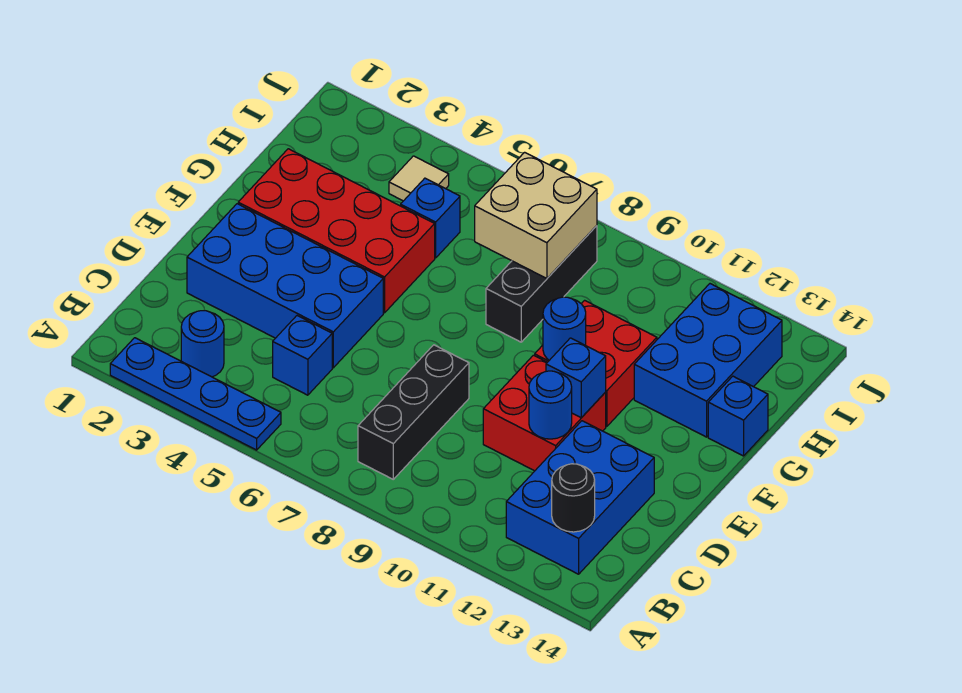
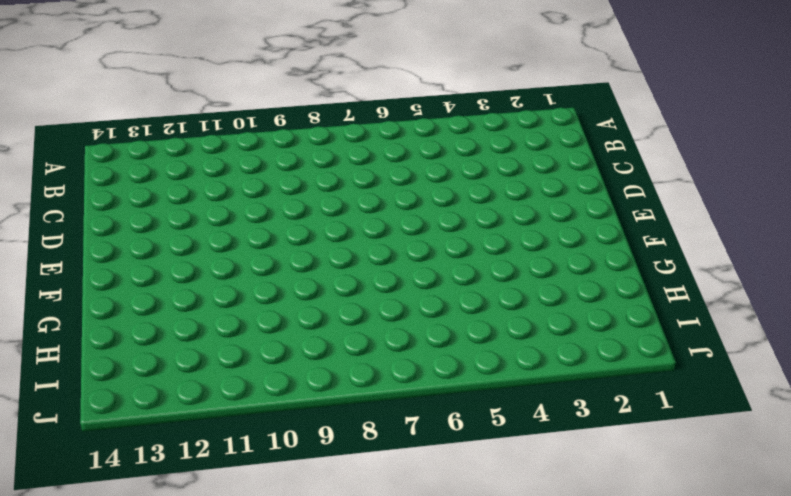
none -> blue plate A2:A5 level 1
none -> blue round brick B3 level 1
none -> black brick B8:D8 level 1

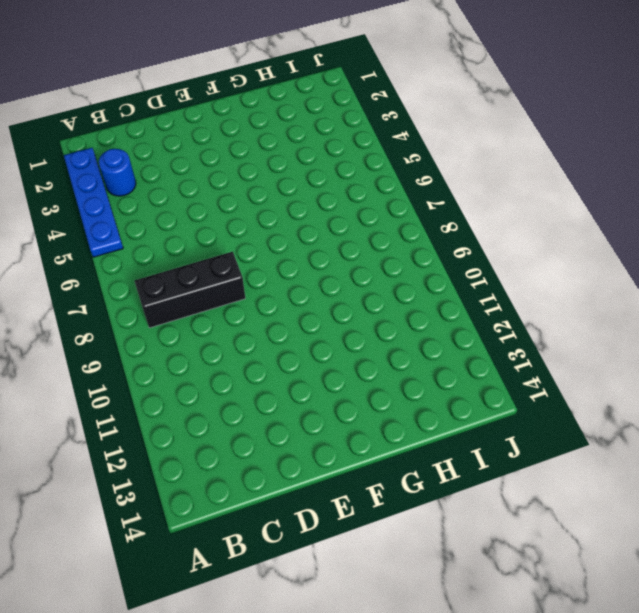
none -> blue brick B12:D13 level 1
none -> blue brick C5 level 1
none -> blue brick D2:E5 level 1

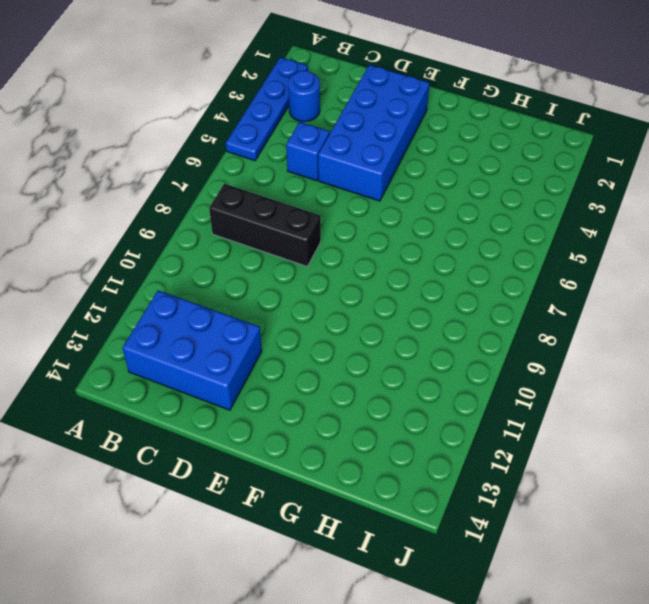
none -> red brick D10:E11 level 1
none -> red brick F2:G5 level 1
none -> red brick F10:G11 level 1

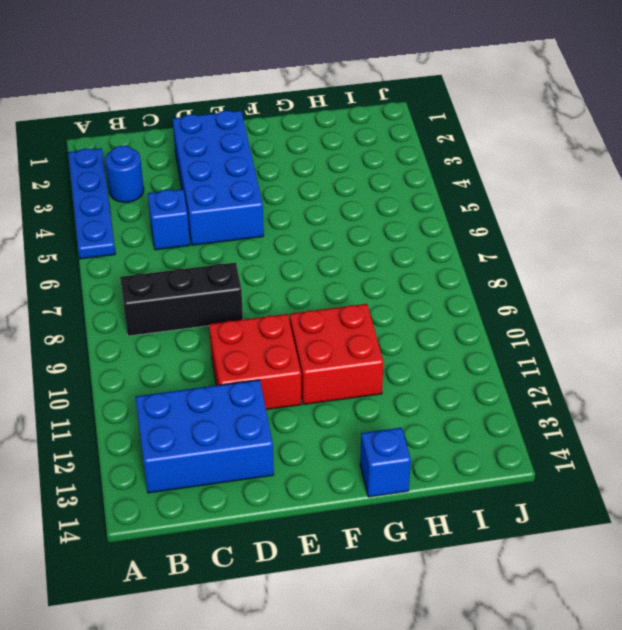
none -> red brick F2:G5 level 1
none -> black brick G8:I8 level 1
none -> blue brick G12:I13 level 1

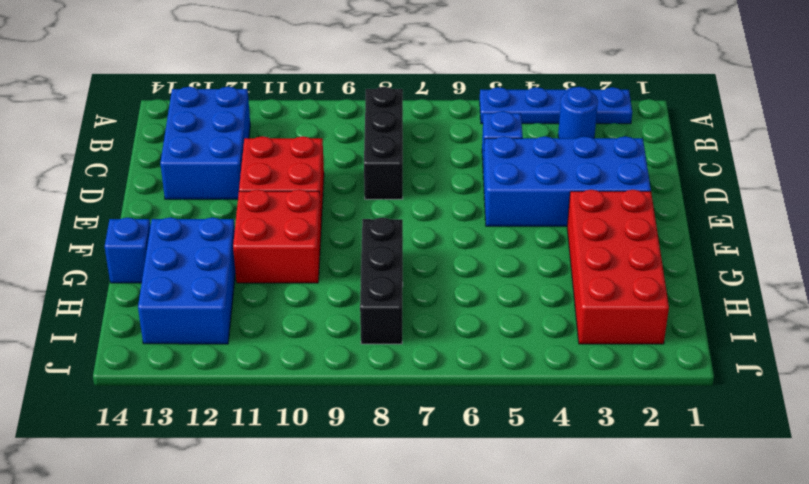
red brick F2:I3 level 1 -> red brick F2:G5 level 1
none -> blue brick H5 level 1
none -> tan tile I4 level 1
none -> black round brick B13 level 2

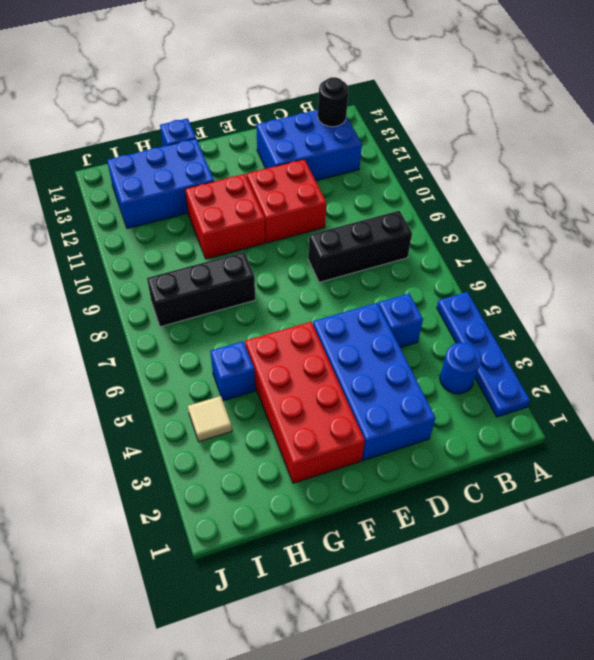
none -> blue round brick D11 level 2
none -> blue brick E11 level 2
none -> blue round brick F10 level 2

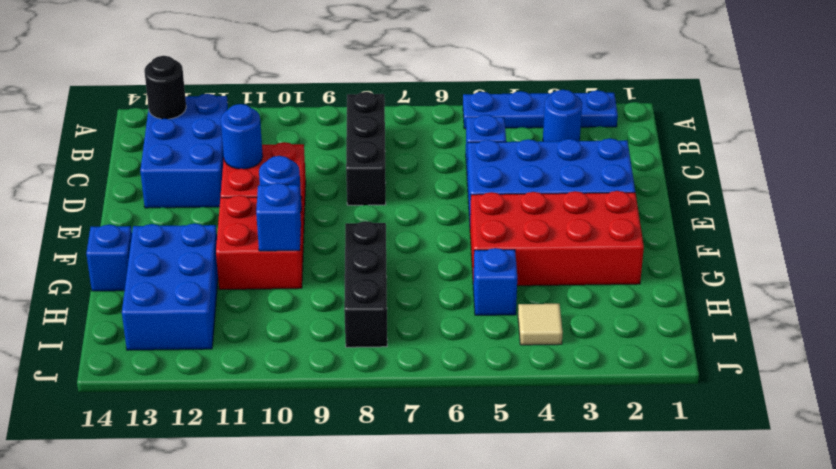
blue brick G10 level 2 -> blue brick E11 level 2
none -> tan brick H7:I8 level 2

